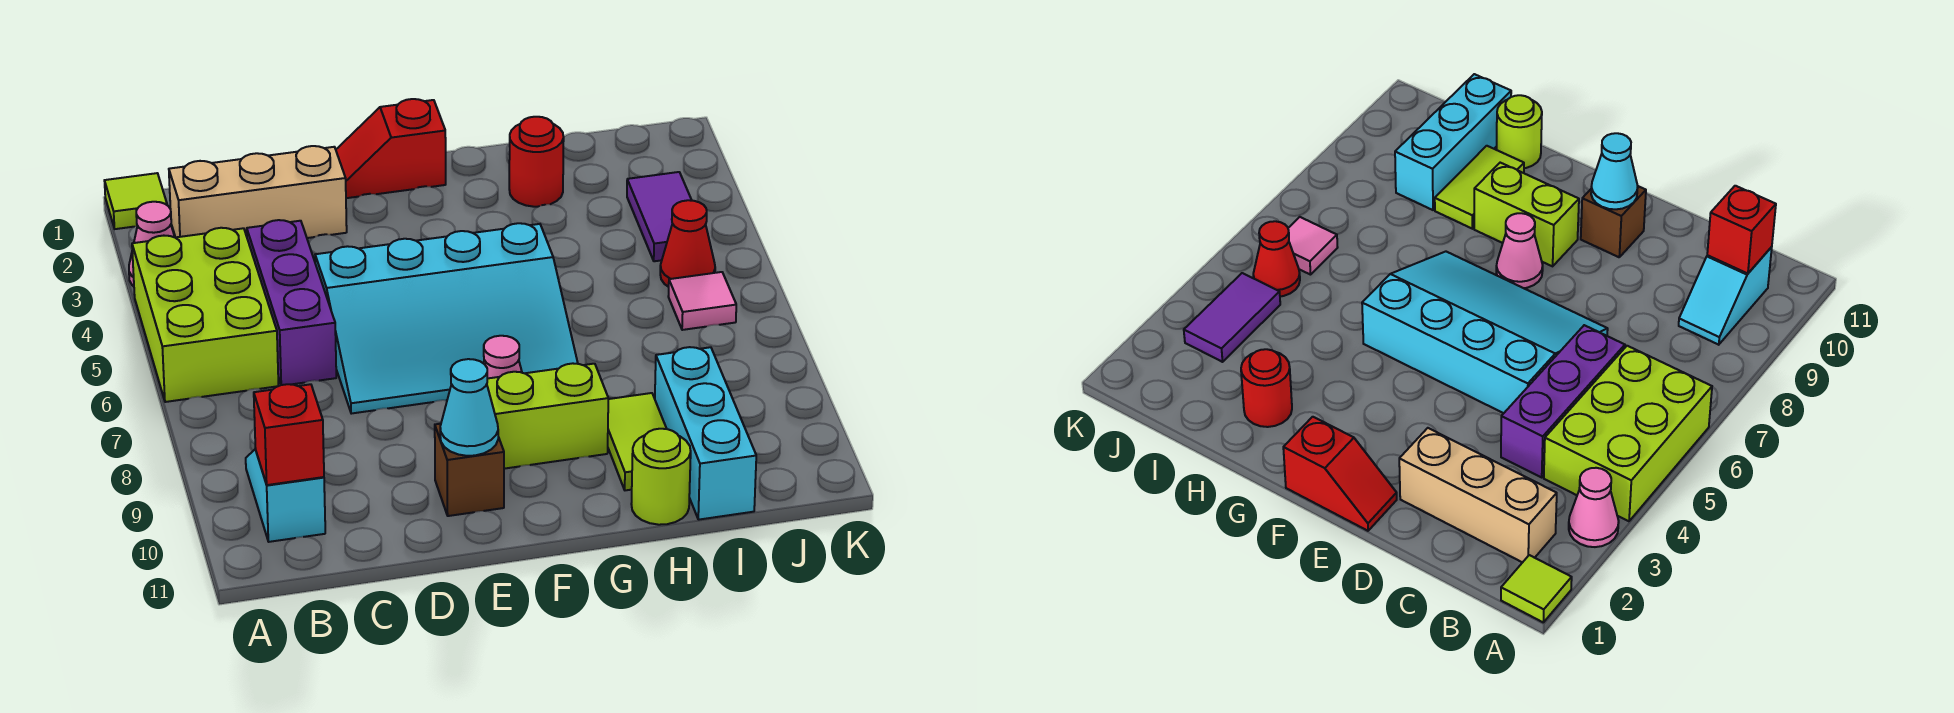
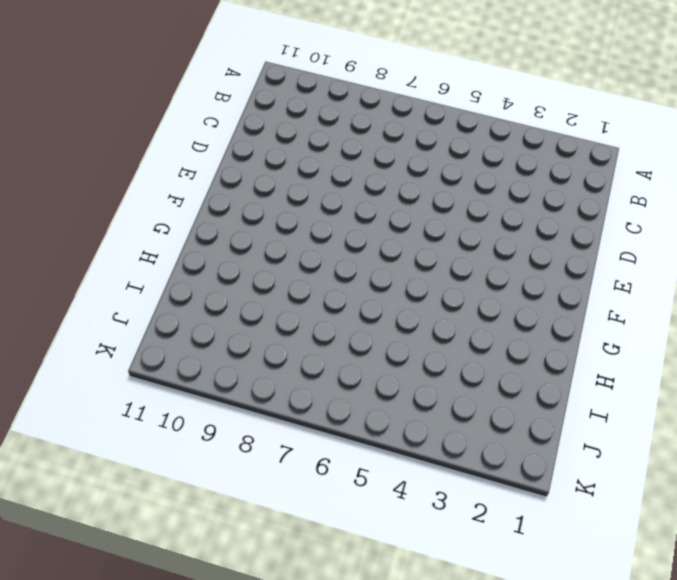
none -> lime tile A1 level 1
none -> pink cone A3 level 1
none -> lime brick A4:B6 level 1

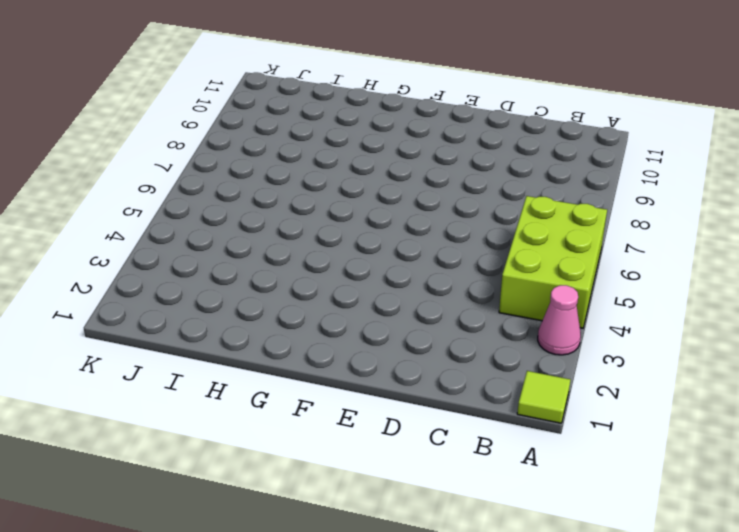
none -> tan brick B2:D2 level 1
none -> cyan slope B9:B10 level 1 top 10
none -> purple brick C4:C6 level 1

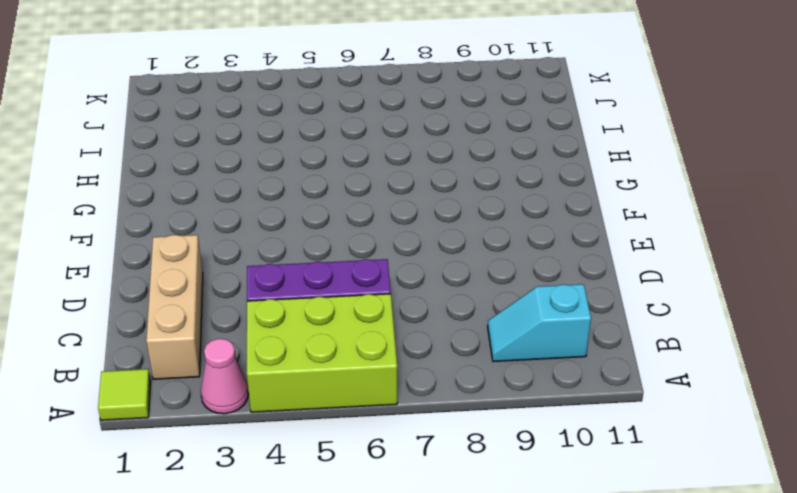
none -> cyan slope D5:G7 level 1 top 5
none -> red slope E1:F1 level 1 top F
none -> brown brick E10 level 1

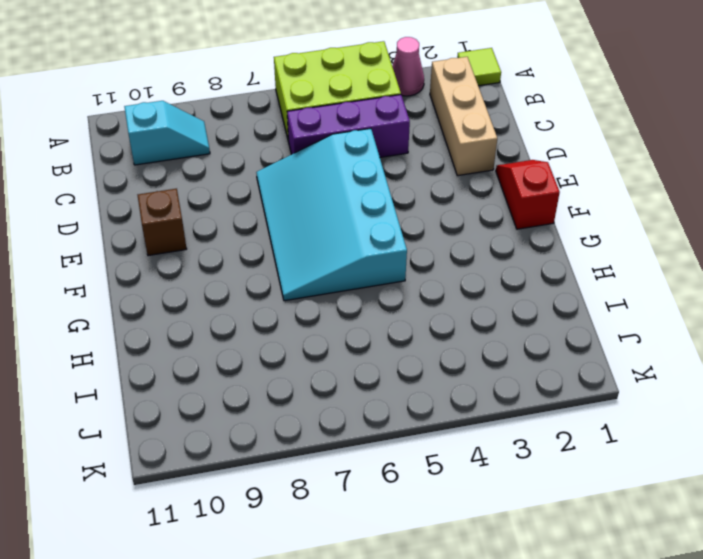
none -> pink cone F8 level 1
none -> lime brick F9:G9 level 1
none -> red round brick H2 level 1

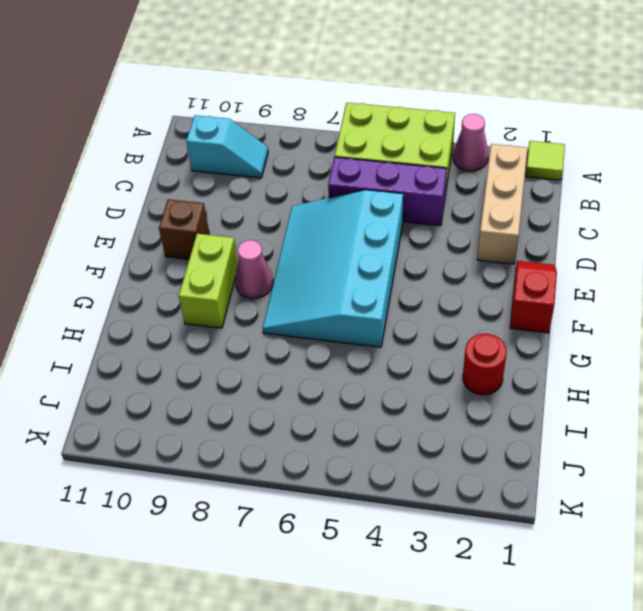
none -> lime tile H9:H10 level 1
none -> lime round brick H11 level 1
none -> cyan brick I9:I11 level 1

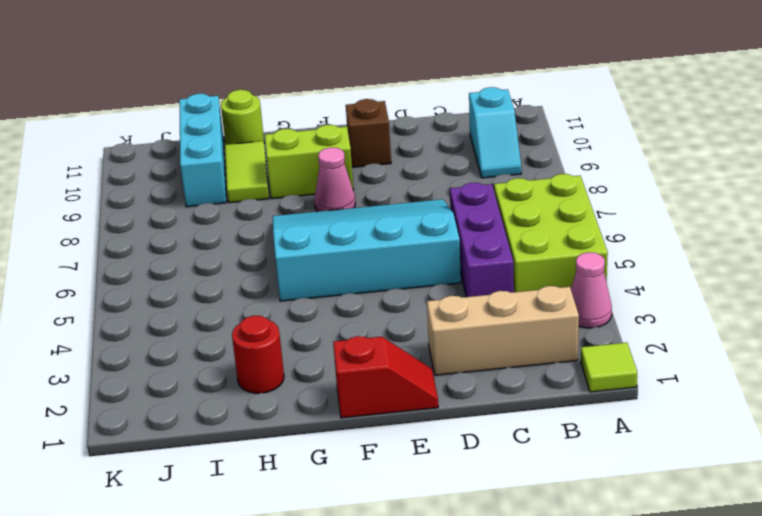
none -> purple tile J3:J4 level 1
none -> red cone J5 level 1
none -> pink tile J6 level 1

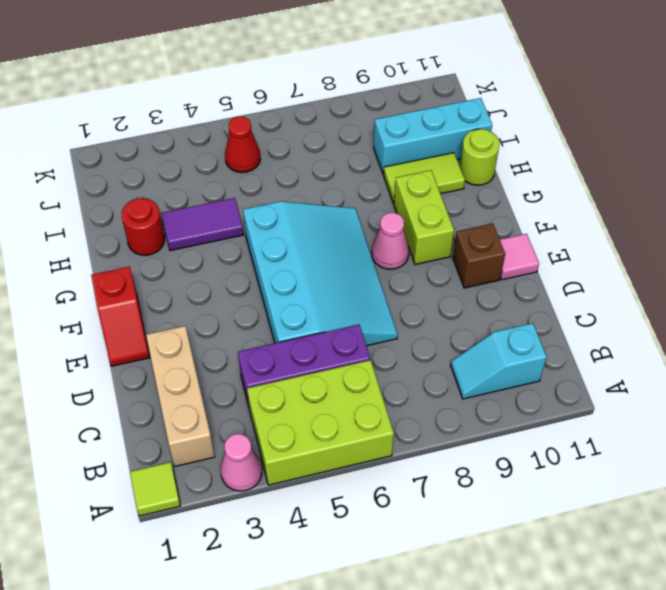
pink tile E11 level 1 -> pink tile J6 level 1
purple tile H3:H4 level 1 -> purple tile J3:J4 level 1
none -> red brick B10 level 2
none -> cyan cone E10 level 2

